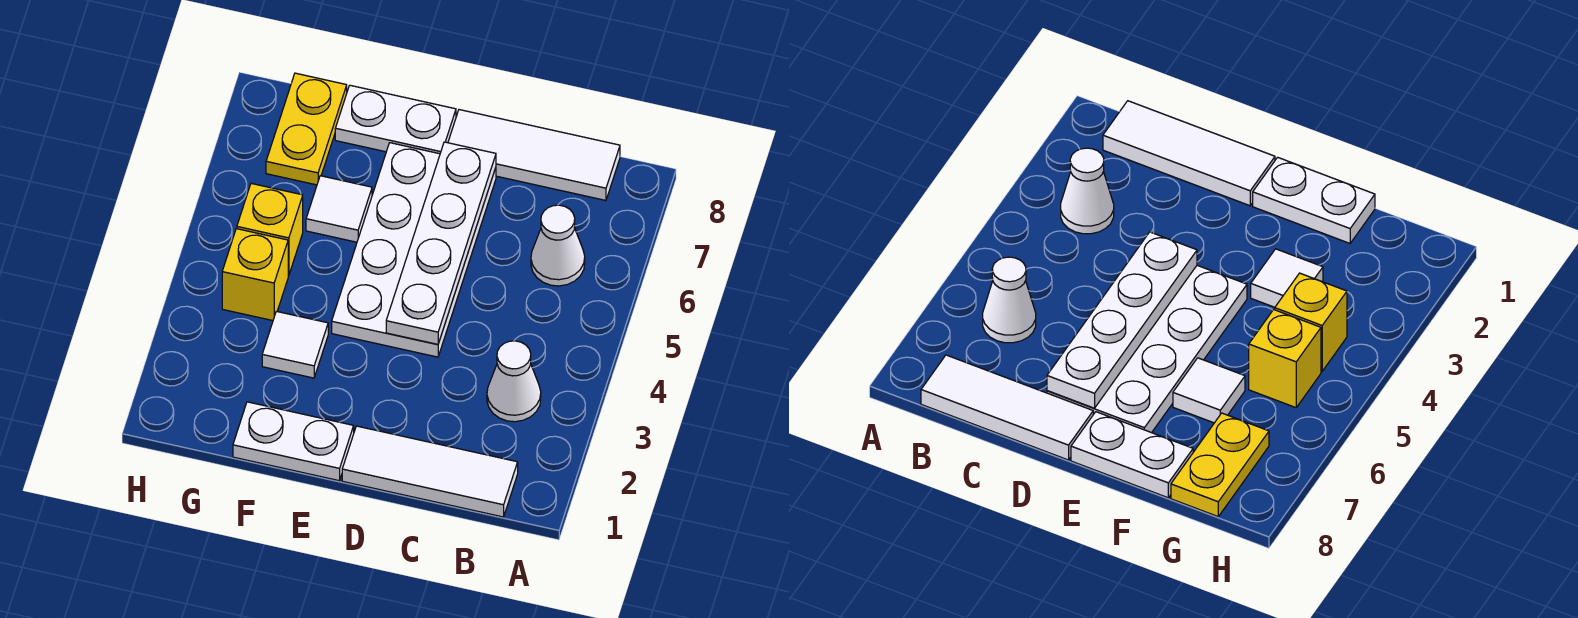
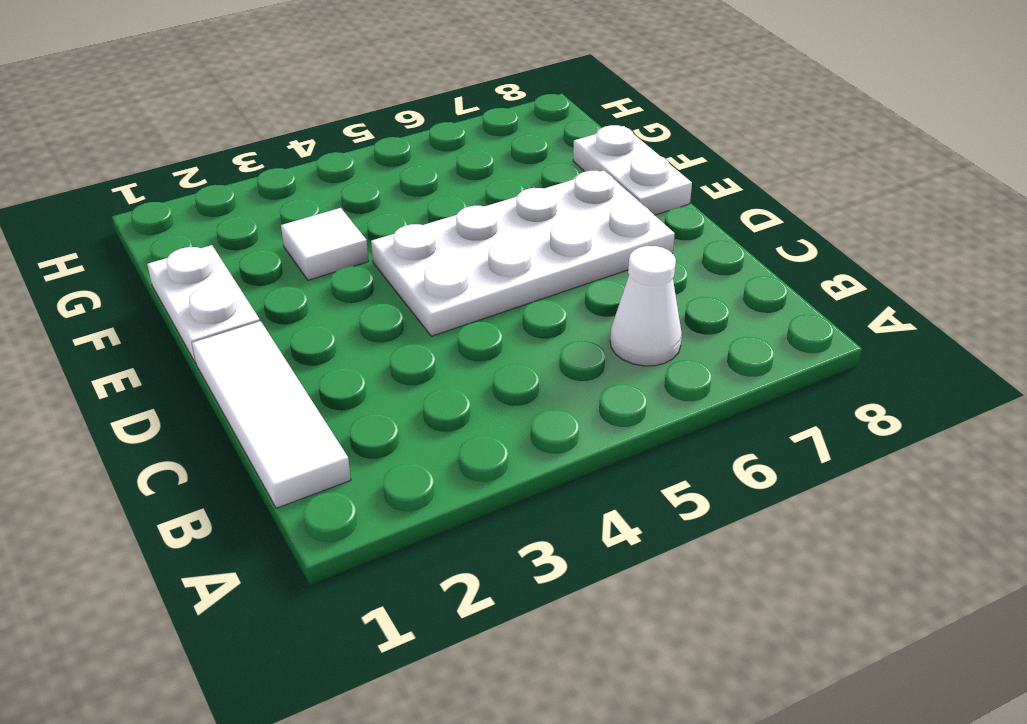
none -> white cone B3 level 1
none -> white tile B8:D8 level 1
none -> white tile F6 level 1

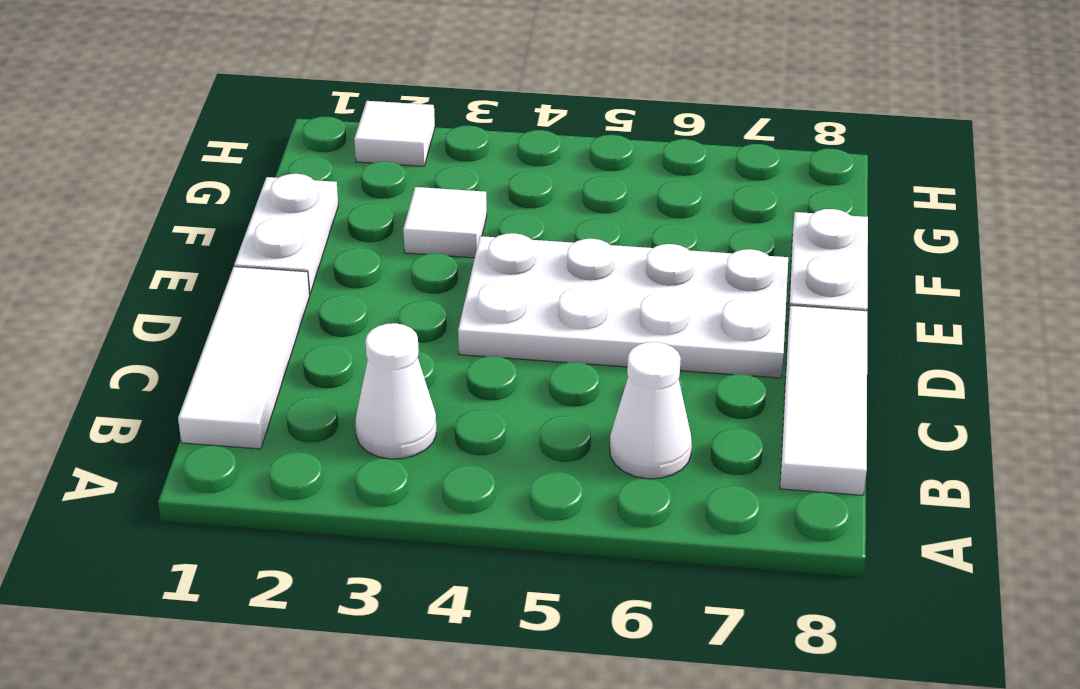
white tile H2 level 1 -> white tile F6 level 1
none -> yellow brick G4 level 1
none -> yellow brick G5 level 1
none -> yellow plate G7:G8 level 1

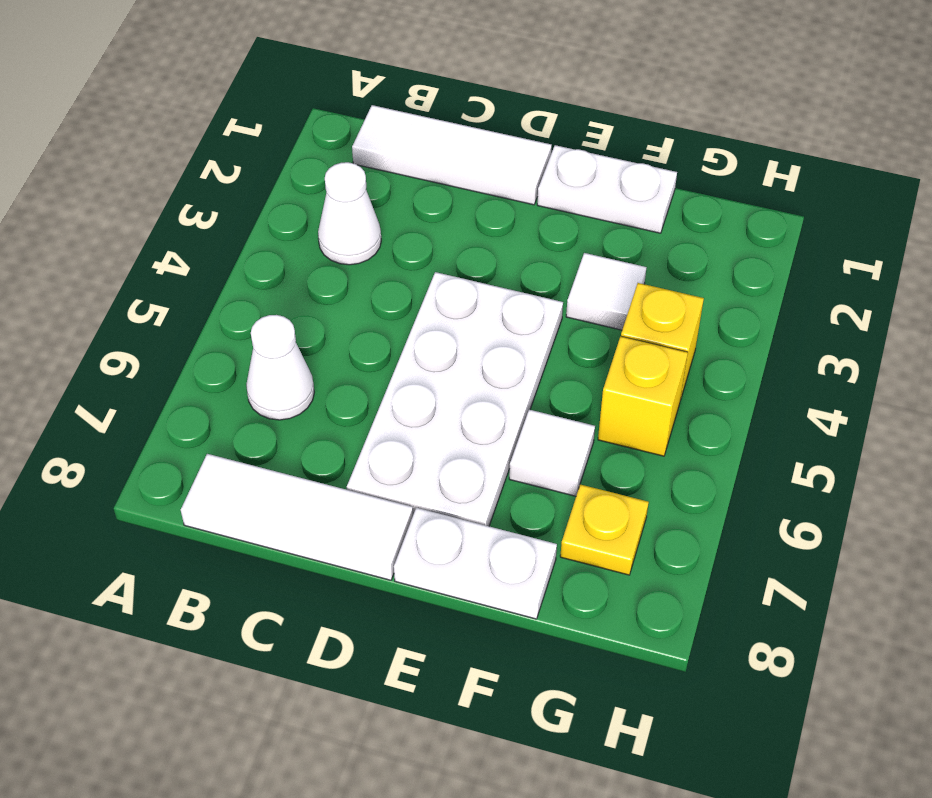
yellow plate G7 level 1 -> yellow plate G7:G8 level 1
none -> white plate D4:D7 level 2

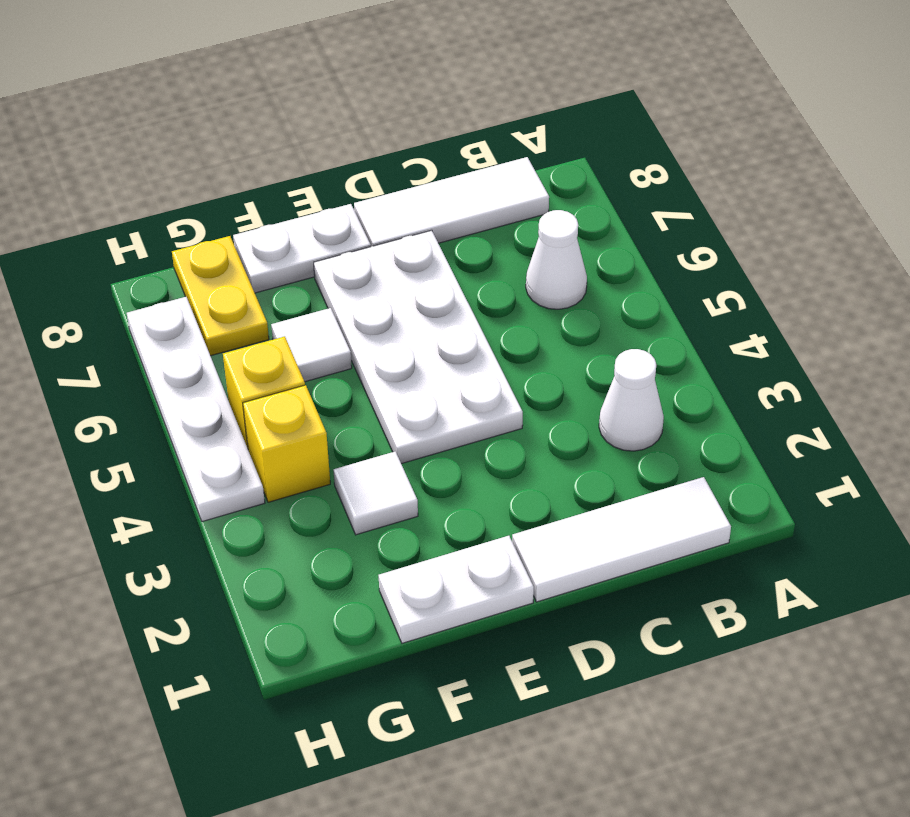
white plate H4:H7 level 1 -> white plate D4:D7 level 2

